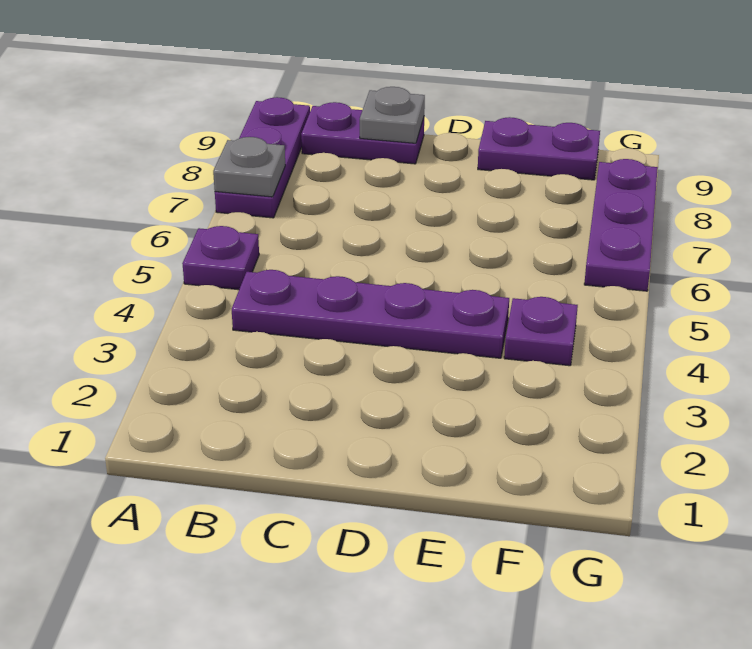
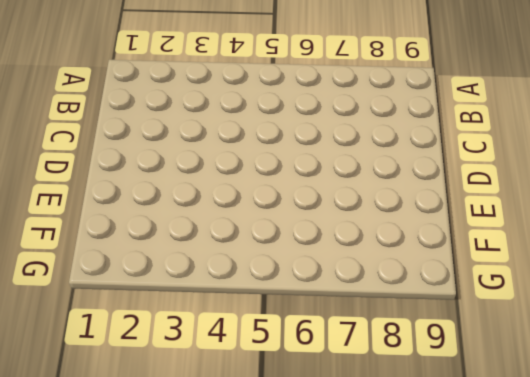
none -> purple plate A5 level 1
none -> purple plate A7:A9 level 1

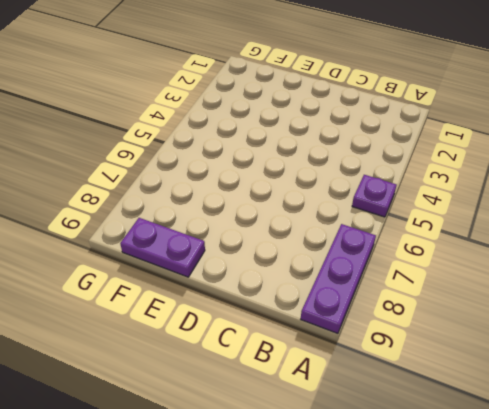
none -> purple plate B4:E4 level 1
none -> purple plate B9:C9 level 1

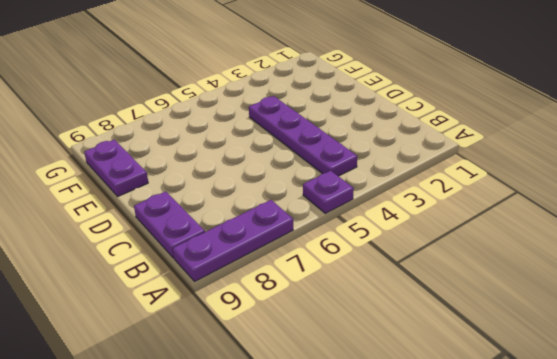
none -> purple plate F4 level 1
none -> purple plate G6:G8 level 1

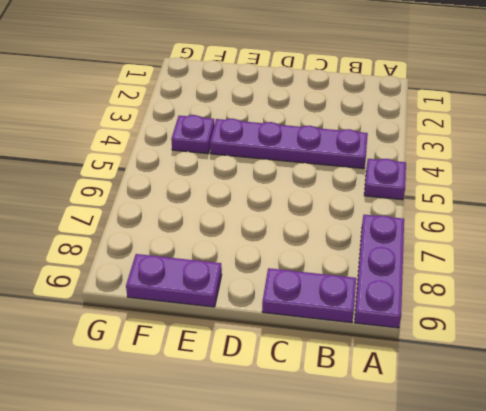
none -> purple plate G6:G8 level 1
none -> grey plate A7 level 2

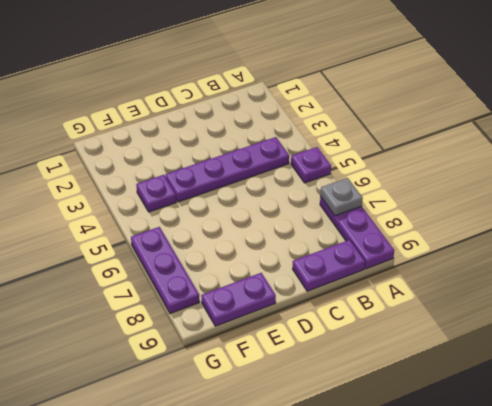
none -> grey plate C9 level 2

